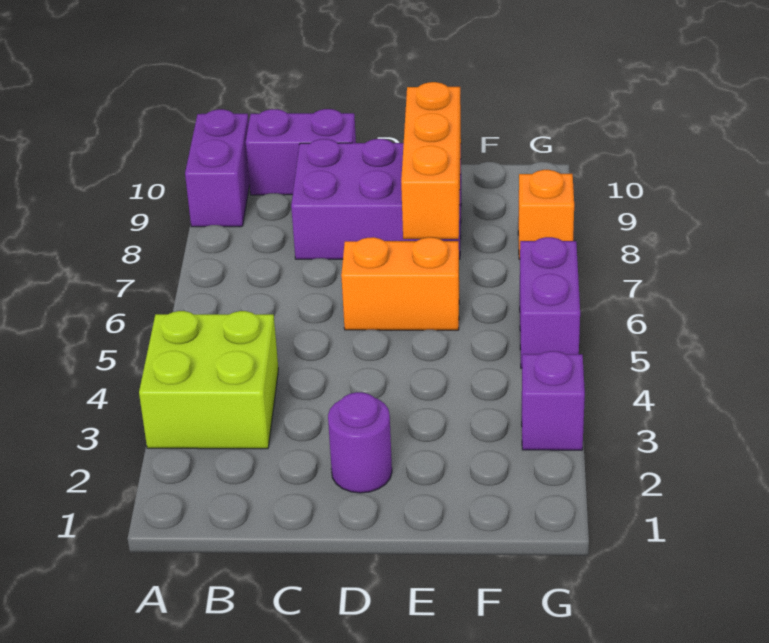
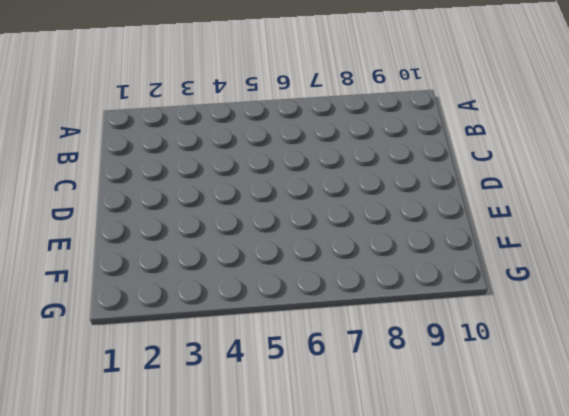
none -> lime brick A3:B4 level 1
none -> purple brick A9:A10 level 1

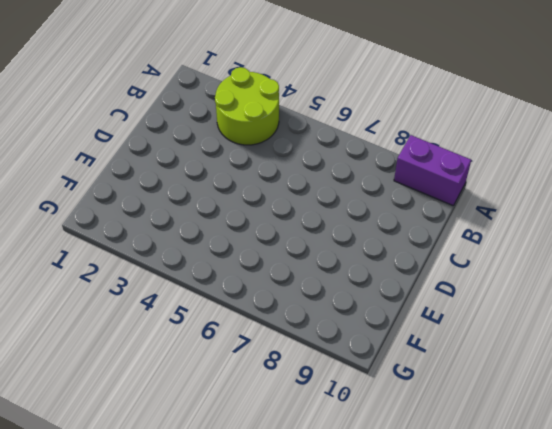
lime round brick A3:B4 level 1 -> lime brick A3:B4 level 1
none -> purple brick B10:C10 level 1
none -> purple brick C8:E9 level 1

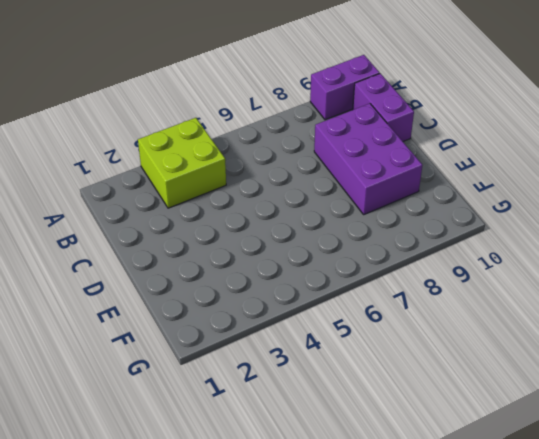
none -> purple round brick D2 level 1
none -> orange brick D6:E6 level 1

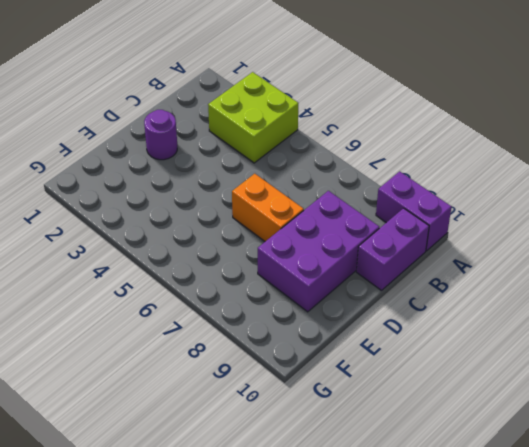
orange brick D6:D7 level 1 -> orange brick D6:E6 level 1
none -> purple brick G3 level 1
none -> purple brick G5:G6 level 1

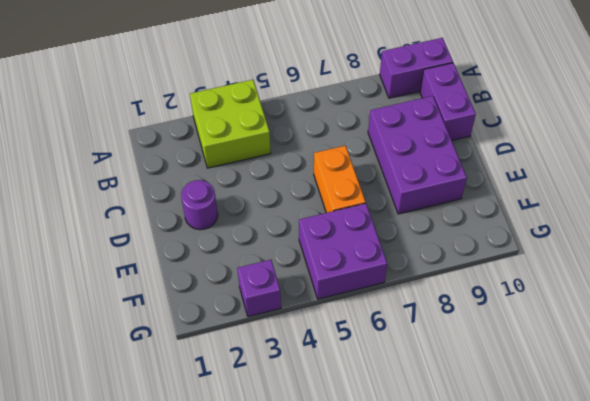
purple brick F5:G6 level 1 -> purple brick G5:G6 level 1
none -> orange brick G8 level 1
none -> orange brick E7:E9 level 2

